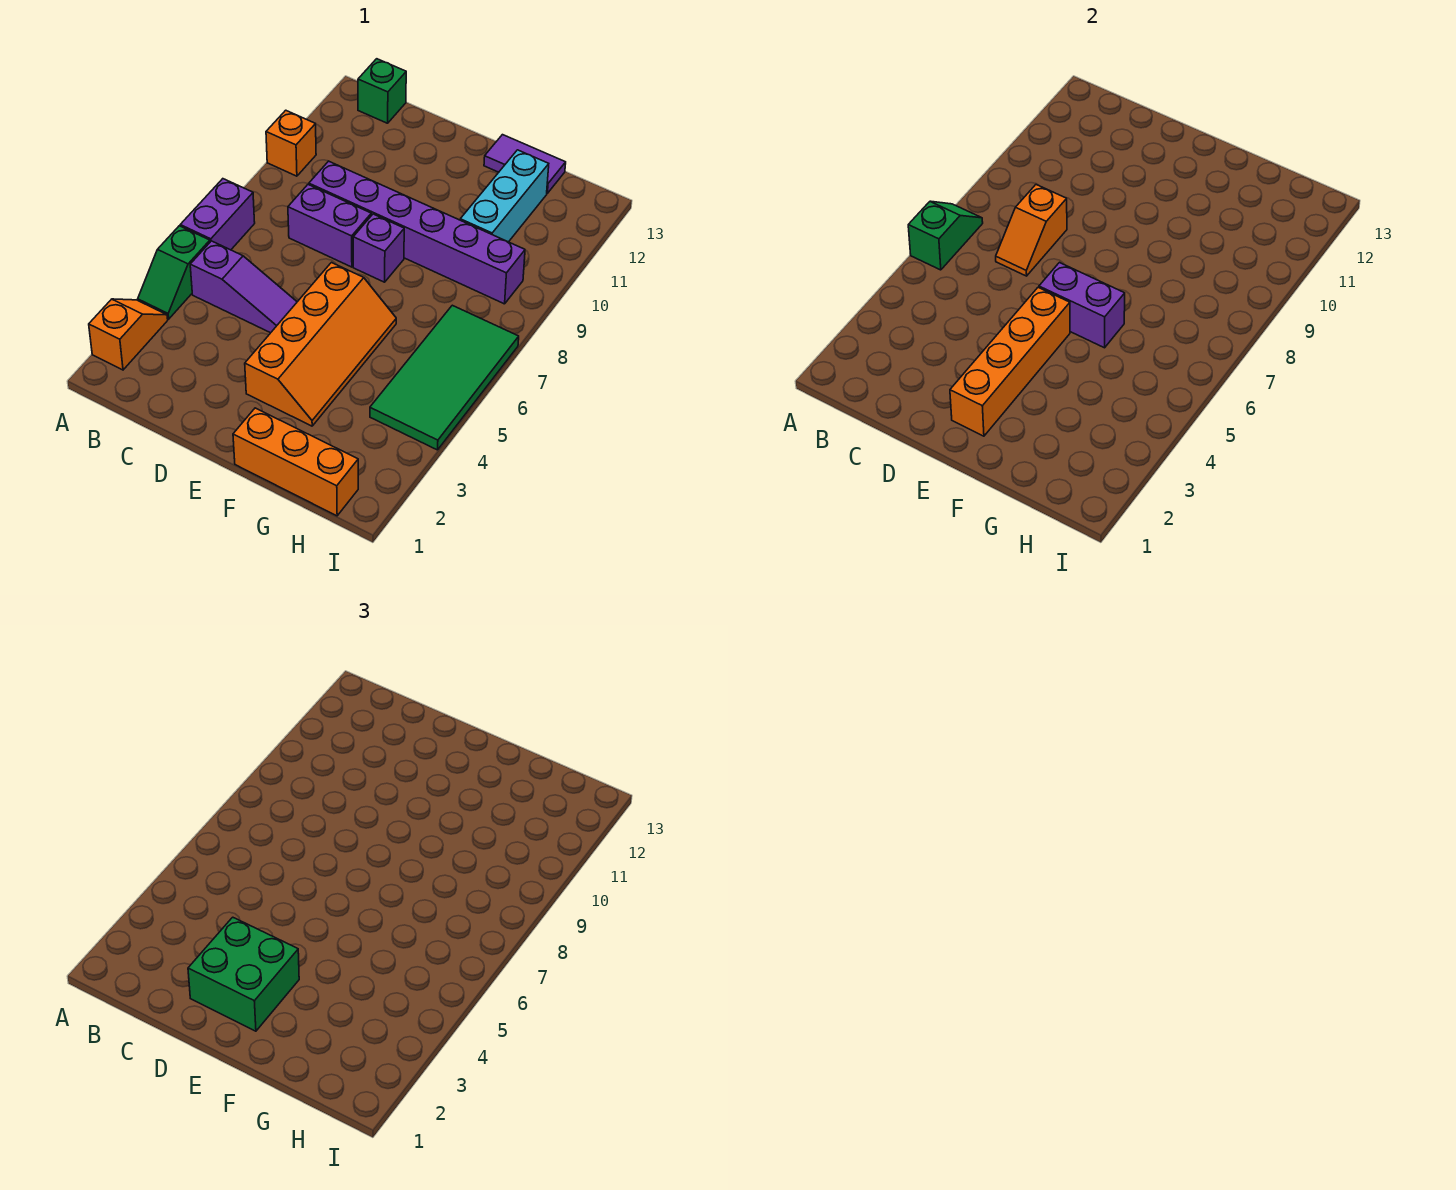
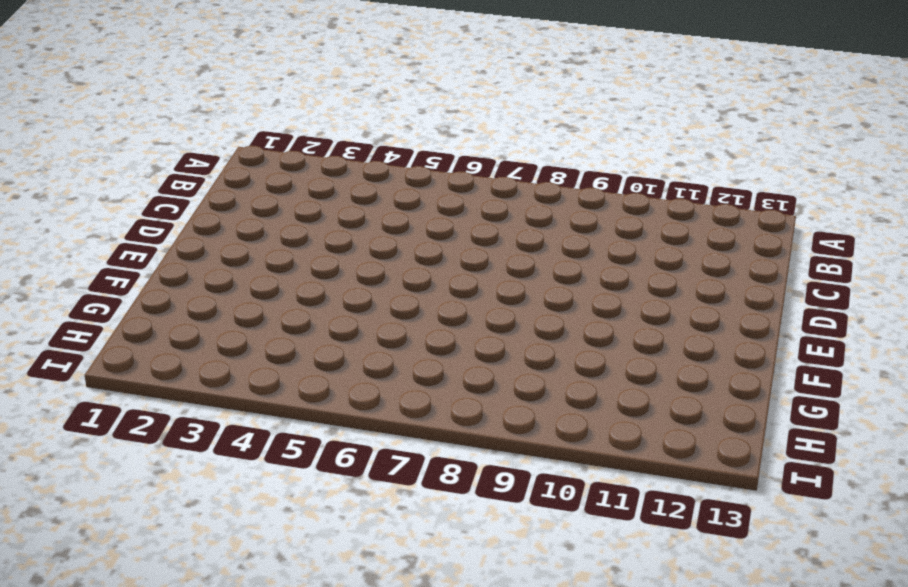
none -> orange slope A2:A3 level 1 top 2
none -> green slope A4:A5 level 1 top 5
none -> purple brick A6:A7 level 1

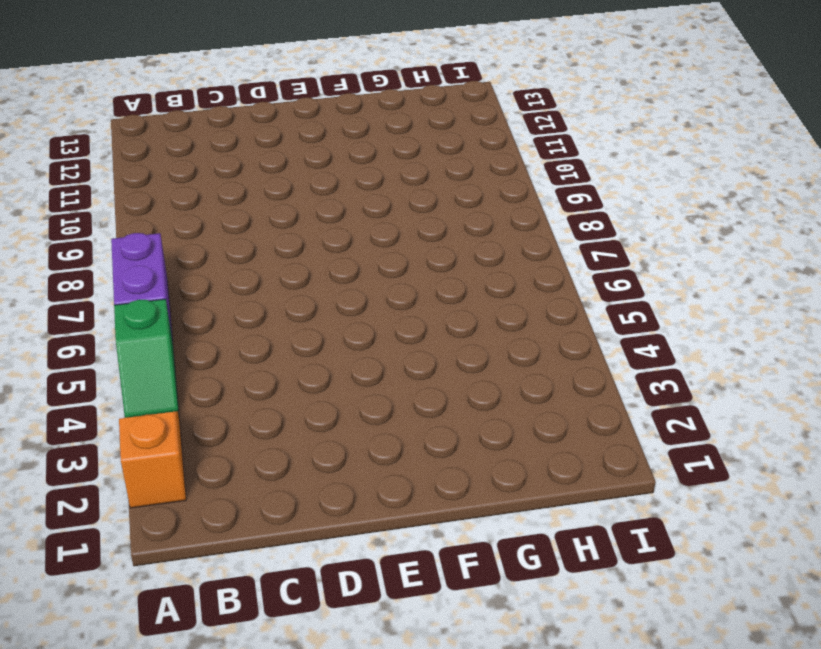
none -> orange brick A10 level 1
none -> purple slope B5:D5 level 1 top B
none -> green brick B13 level 1

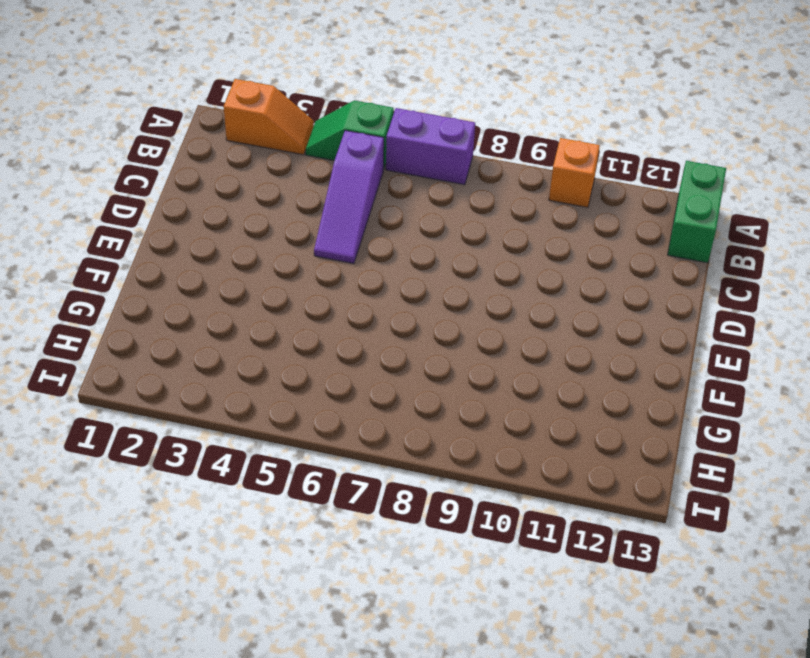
green brick A13:B13 level 1 -> green brick B13 level 1
none -> purple brick C8:D8 level 1
none -> purple brick C9:H9 level 1
none -> orange slope E3:F6 level 1 top E

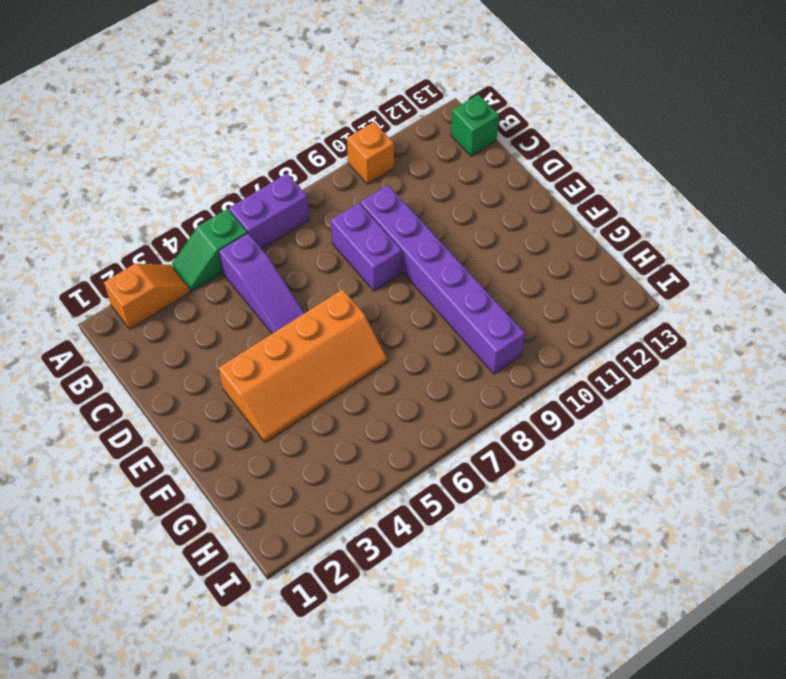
none -> purple brick E8 level 1
none -> orange brick F1:H1 level 1
none -> purple tile F13:G13 level 1

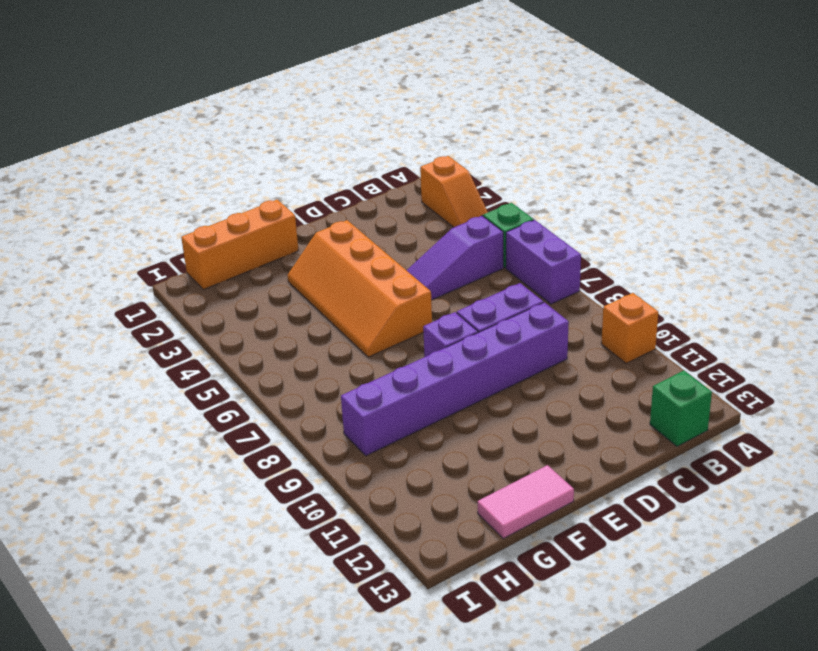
pink tile F13:G13 level 1 -> purple tile F13:G13 level 1
none -> cyan brick G10:G12 level 1
none -> green tile H4:I7 level 1
none -> green slope A6:A7 level 2 top 6

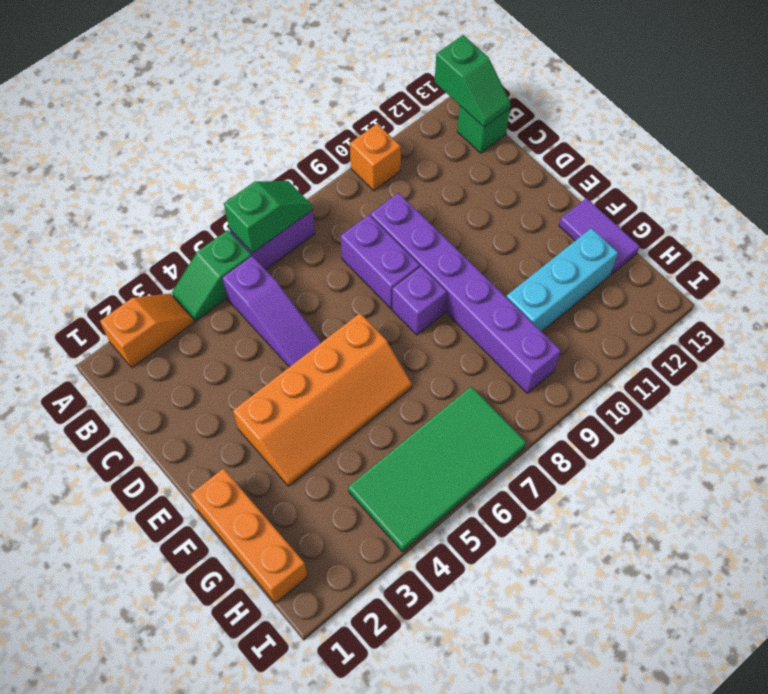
green slope A13:B13 level 2 top A -> none
none -> orange slope C7:C8 level 2 top 8
none -> orange brick E2:E5 level 2
none -> purple brick E6:F6 level 2

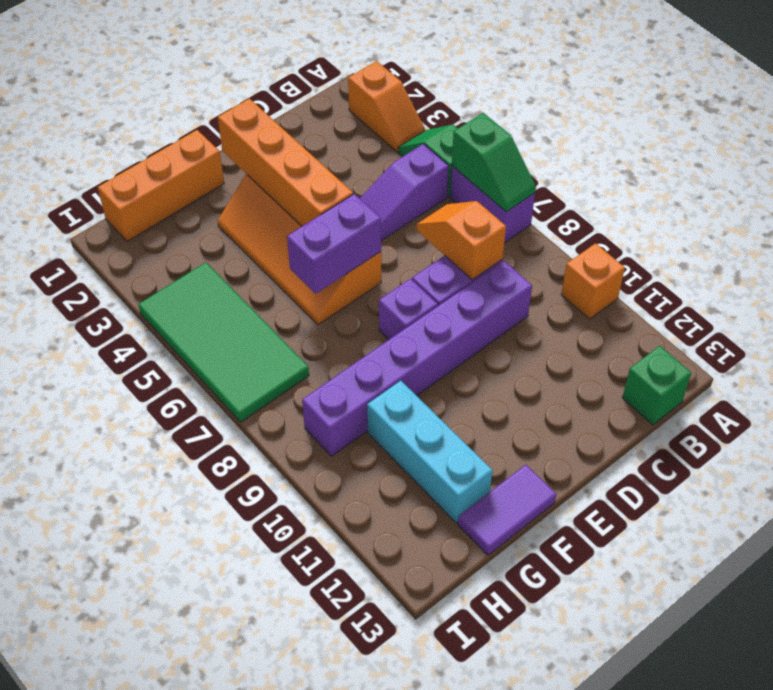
none -> green brick D2:E3 level 3

